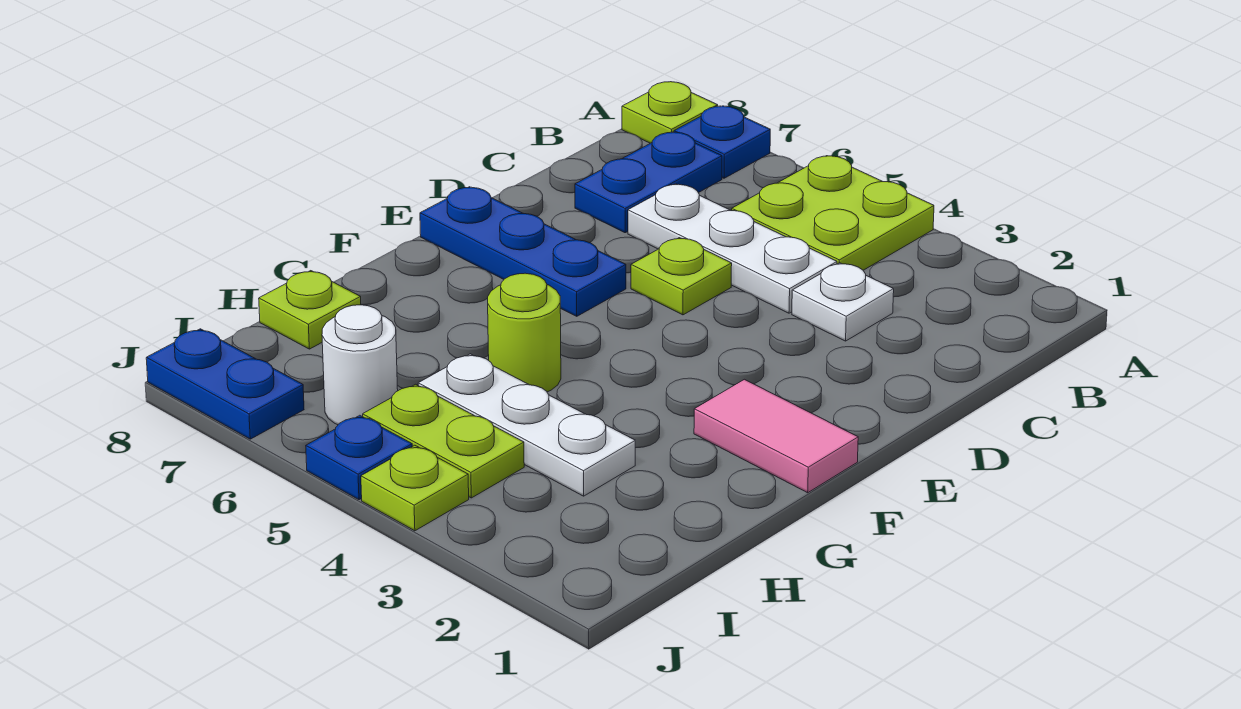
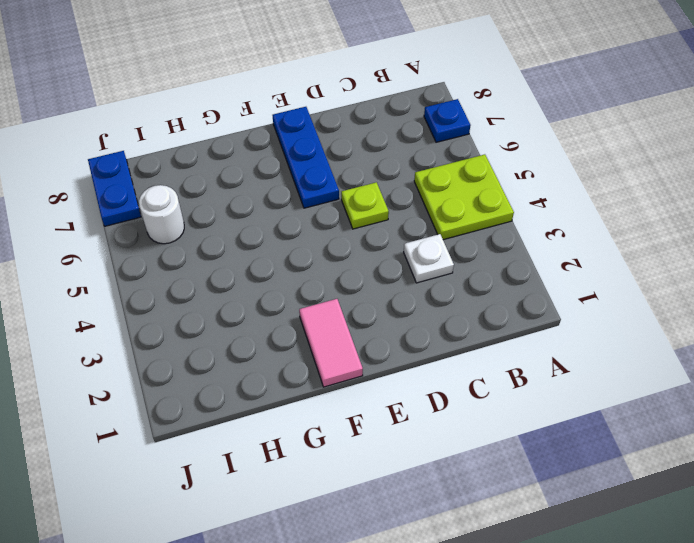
none -> lime plate A8 level 1
none -> blue plate B7:C7 level 1
none -> white plate C4:C6 level 1

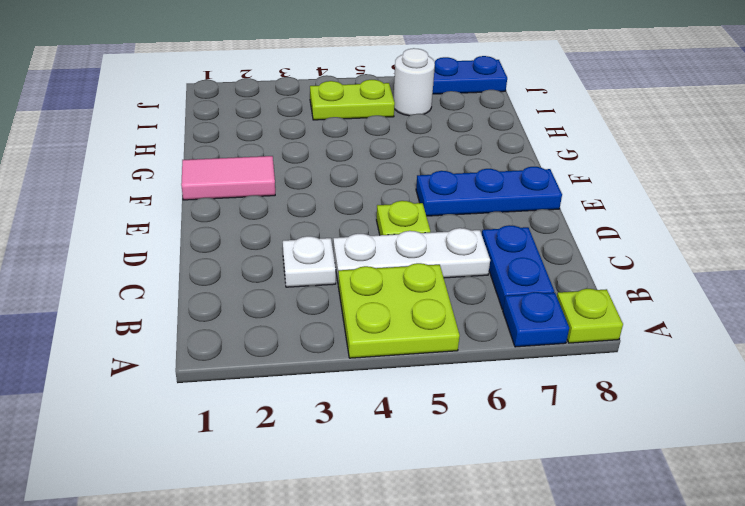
none -> lime round brick G5 level 1
none -> white plate H3:H5 level 1
none -> lime plate H8 level 1

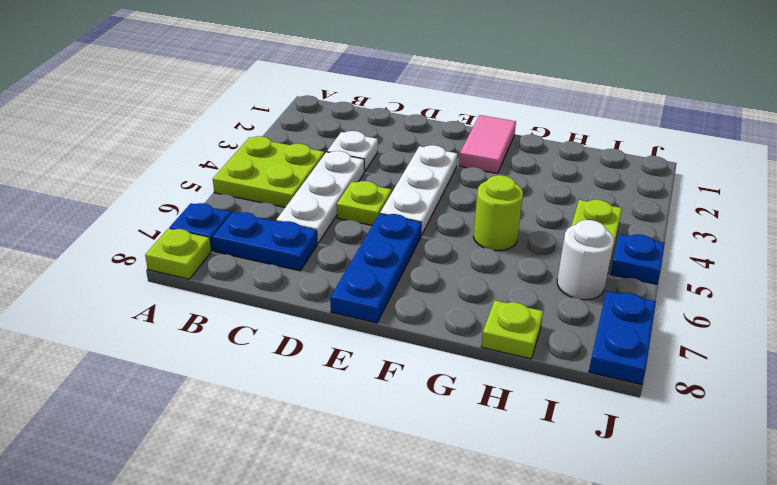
white plate E3:E5 level 1 -> white plate H3:H5 level 1
none -> lime plate J4 level 1

